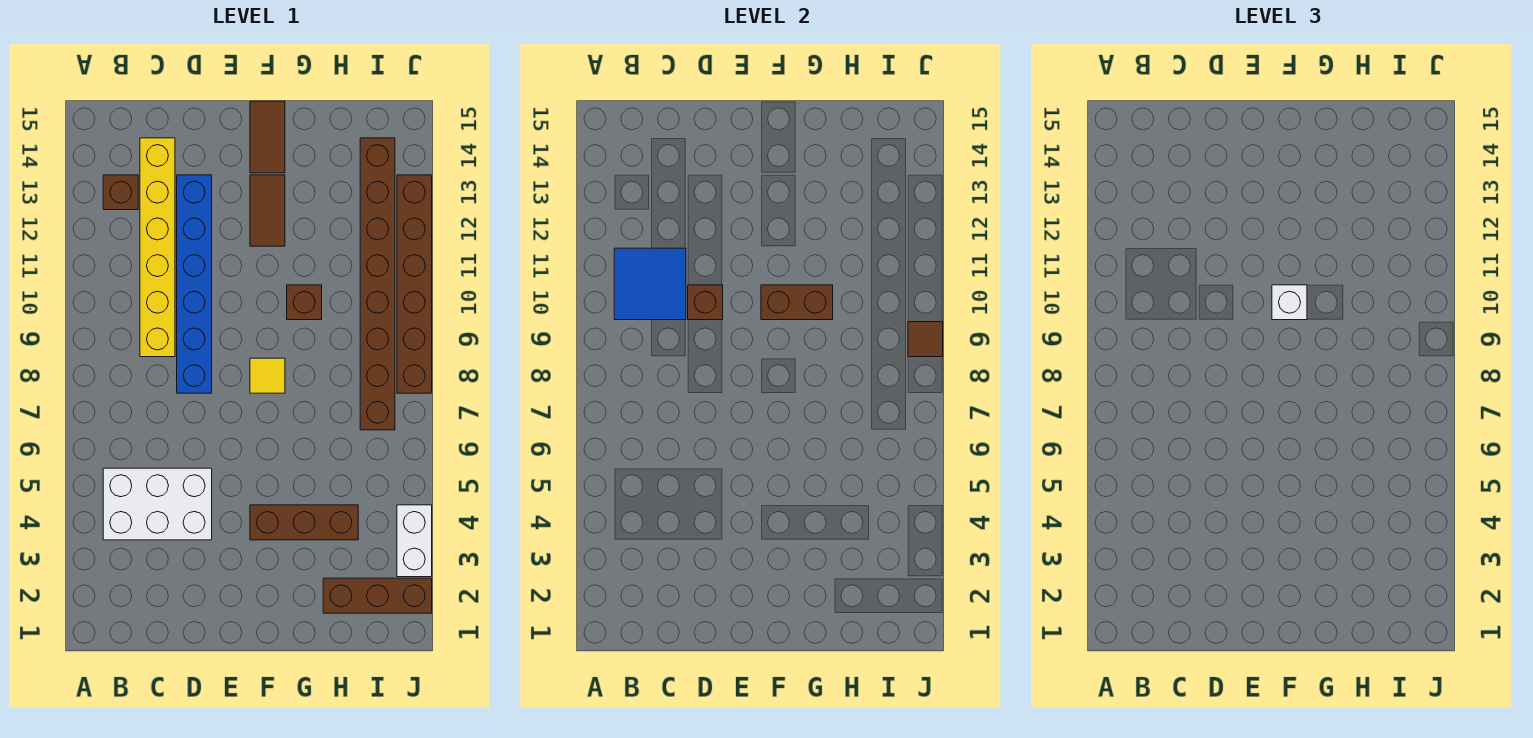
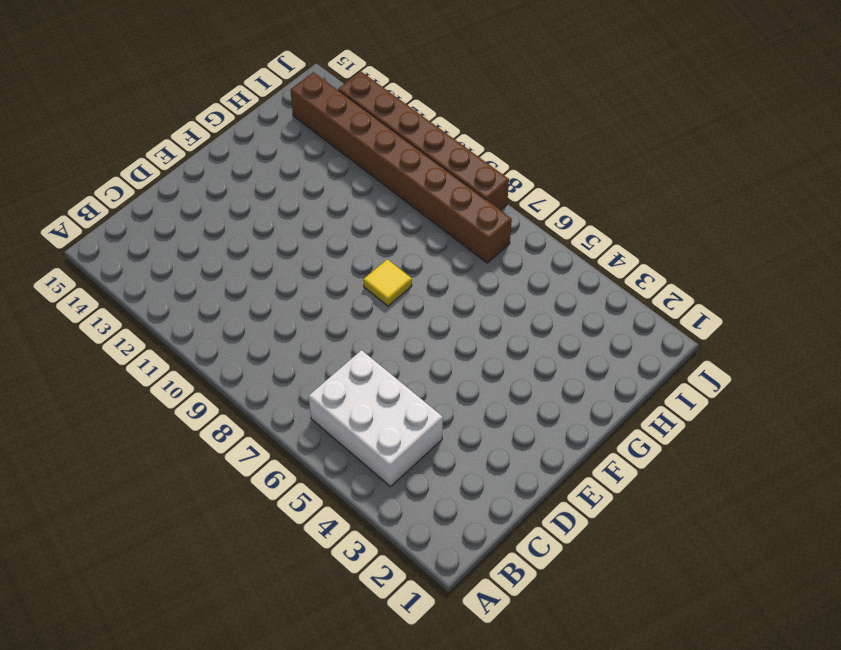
white brick B4:C6 level 1 -> white brick B4:D5 level 1
none -> brown brick B13 level 1
none -> yellow brick C9:C14 level 1
none -> blue brick D8:D13 level 1

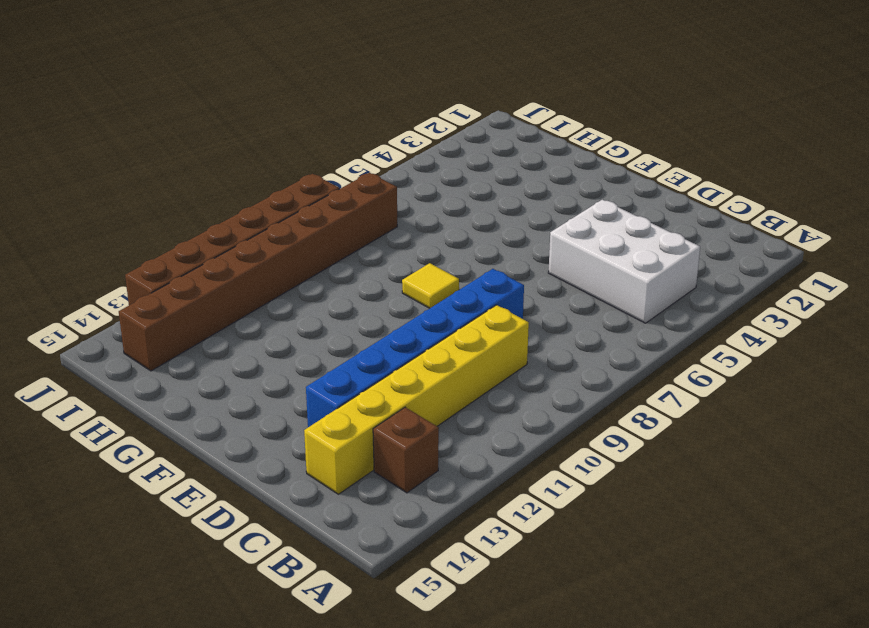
none -> brown brick F4:H4 level 1
none -> brown tile F12:F13 level 1
none -> brown tile F14:F15 level 1

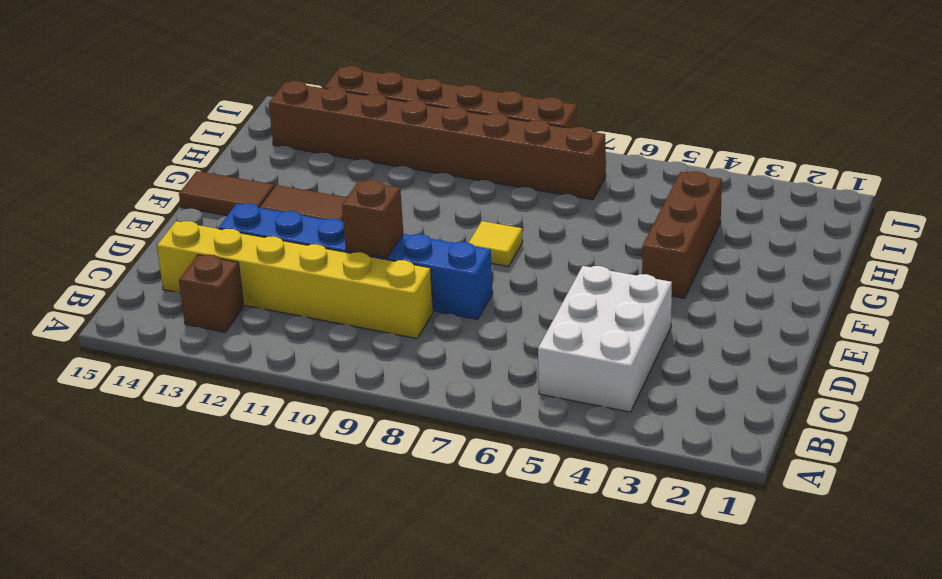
none -> brown brick G10 level 1
none -> brown brick H2:J2 level 1
none -> white brick J3:J4 level 1

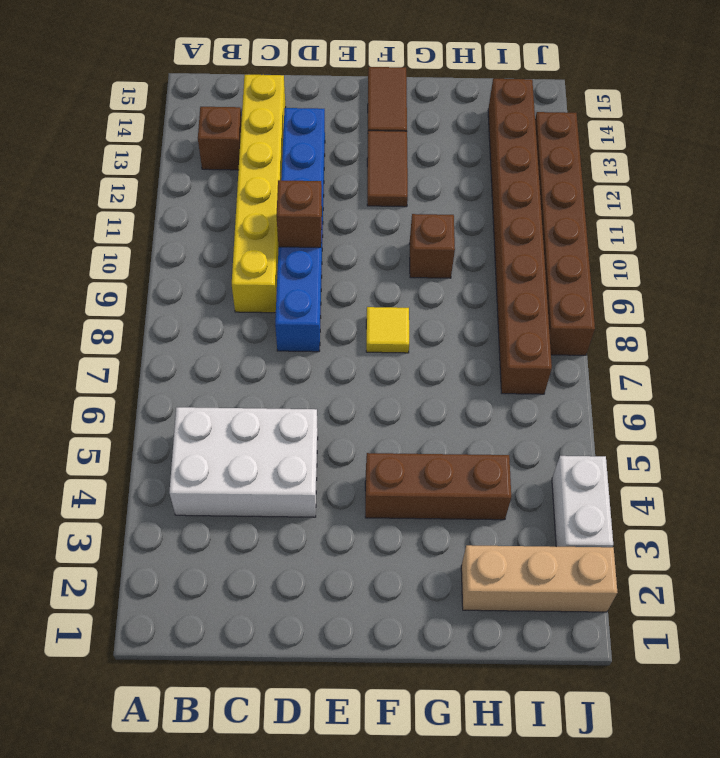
tan brick H2:J2 level 1 -> brown brick H2:J2 level 1
none -> blue tile B10:C11 level 2
none -> brown brick F10:G10 level 2
none -> brown tile J9 level 2

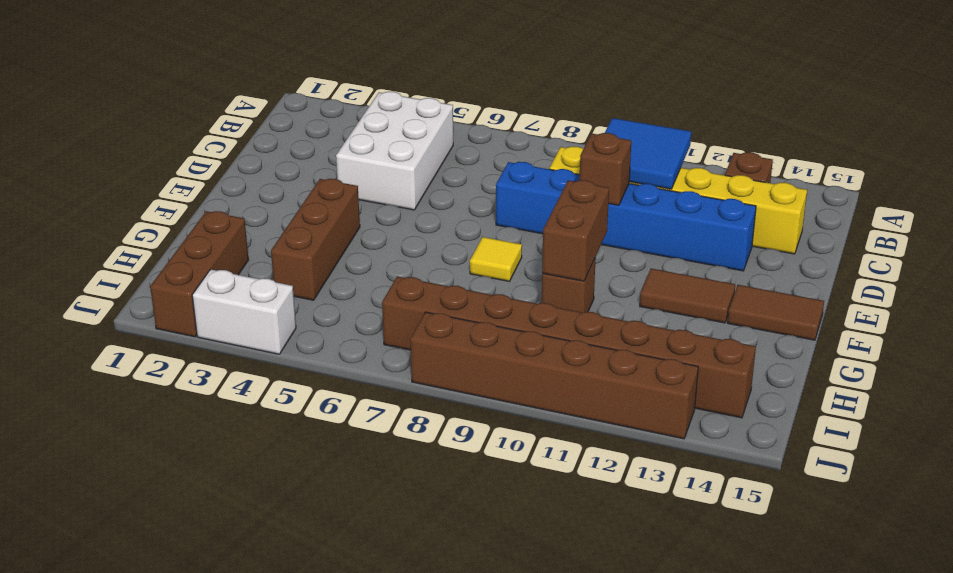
none -> brown tile J9 level 2
none -> white brick F10 level 3

